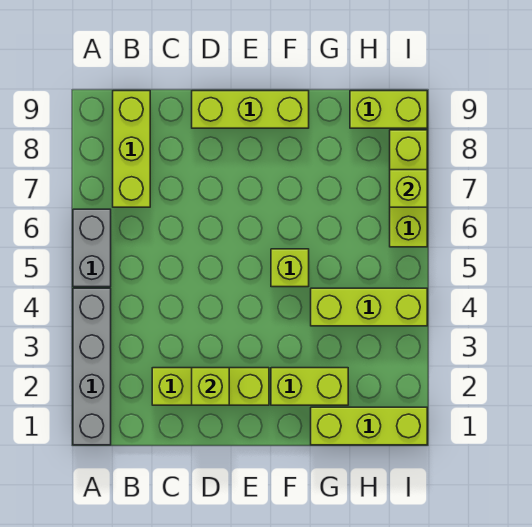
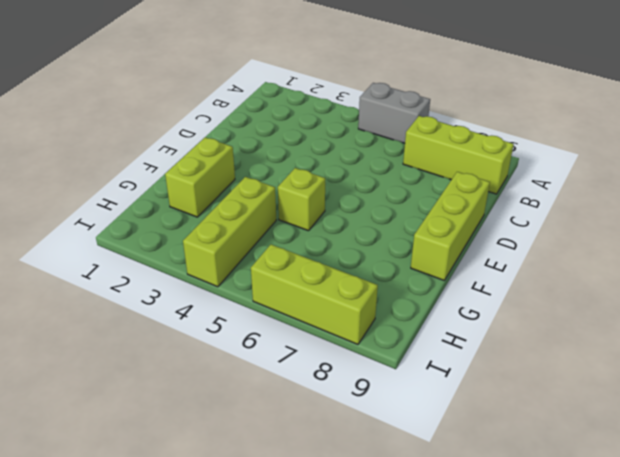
none -> grey brick A1:A4 level 1
none -> lime brick C2:E2 level 1
none -> lime brick G1:I1 level 1

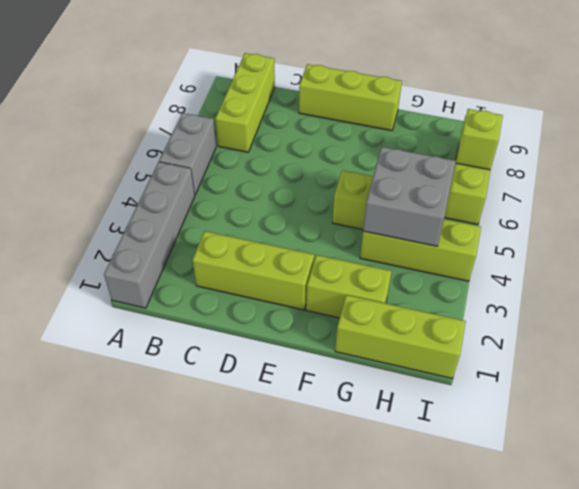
grey brick G4:H5 level 2 -> none
none -> lime brick H9:I9 level 1
none -> lime brick D2 level 2

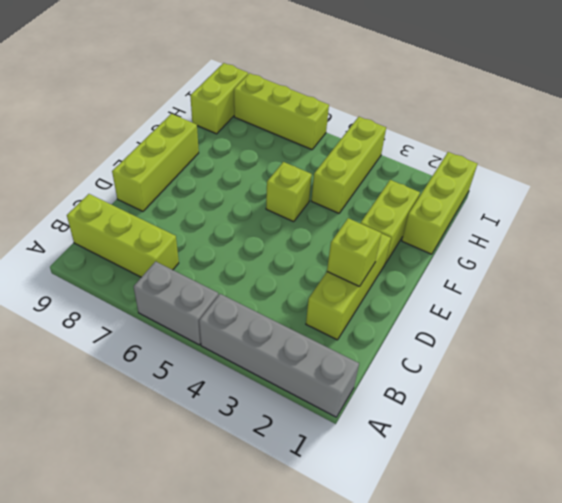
none -> lime brick I7 level 2

